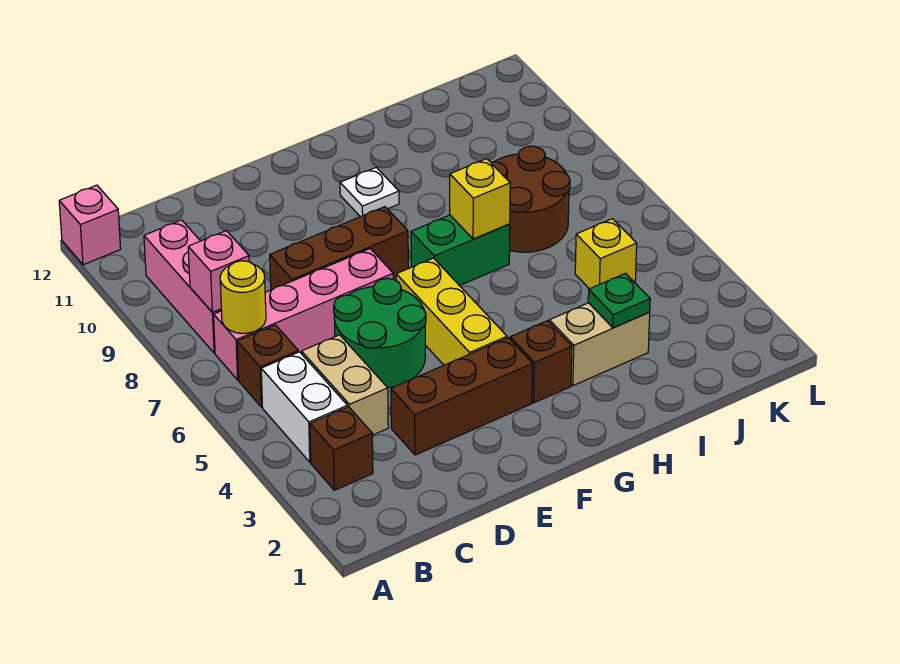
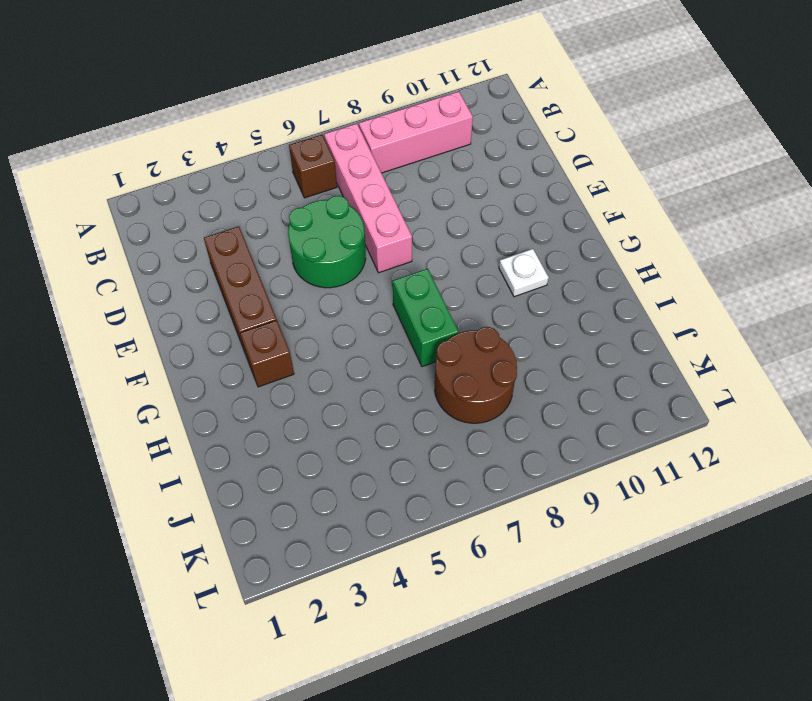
none -> pink brick A12 level 1
none -> brown brick B3 level 1
none -> white brick B4:B5 level 1

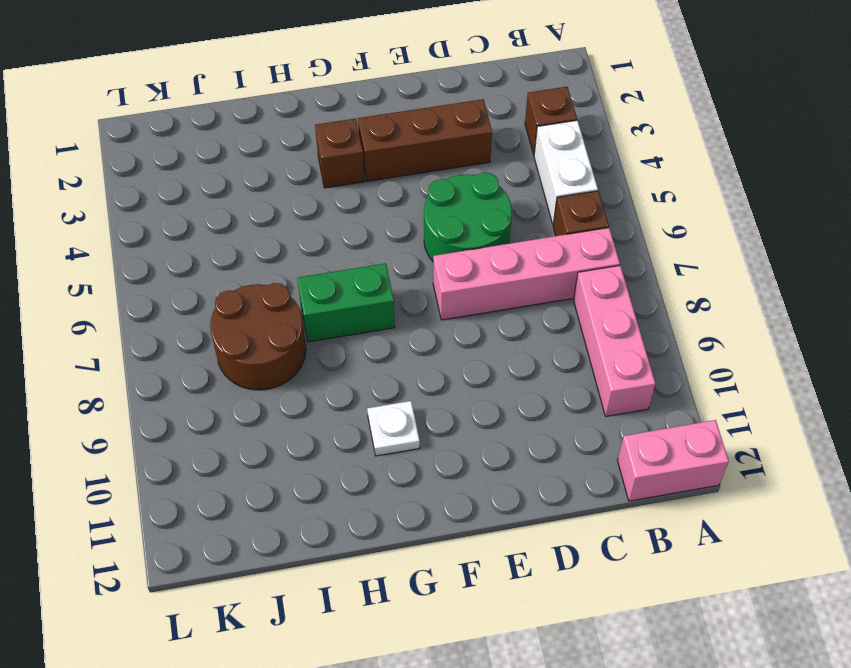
pink brick A12:B12 level 1 -> pink brick A12 level 1
none -> tan brick C4:C5 level 1
none -> brown brick D8:F8 level 1
none -> yellow brick F4:F6 level 1

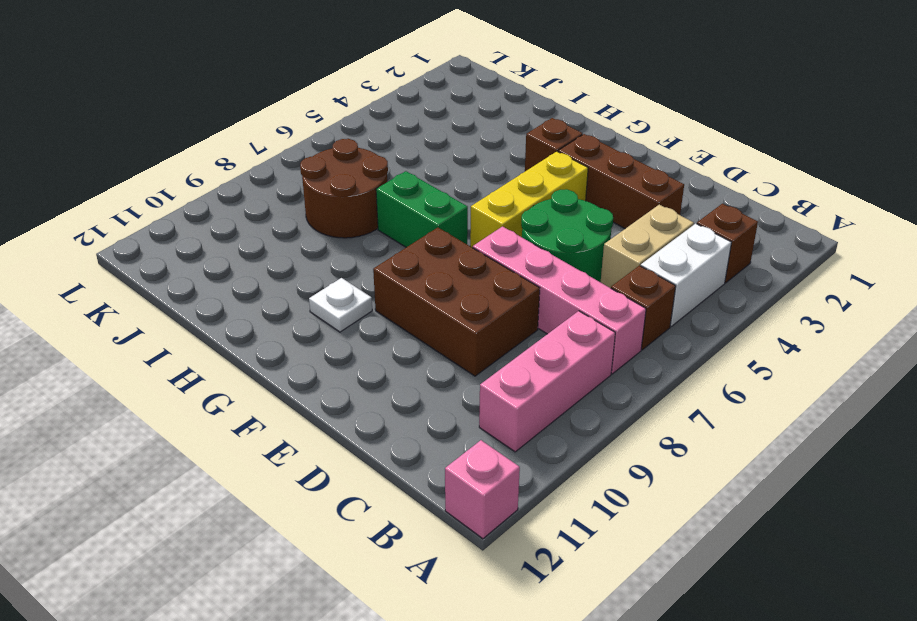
brown brick D8:F9 level 1 -> brown brick D8:F8 level 1
none -> tan brick H3:I3 level 1
none -> yellow brick J5 level 1
none -> yellow round brick B7 level 2

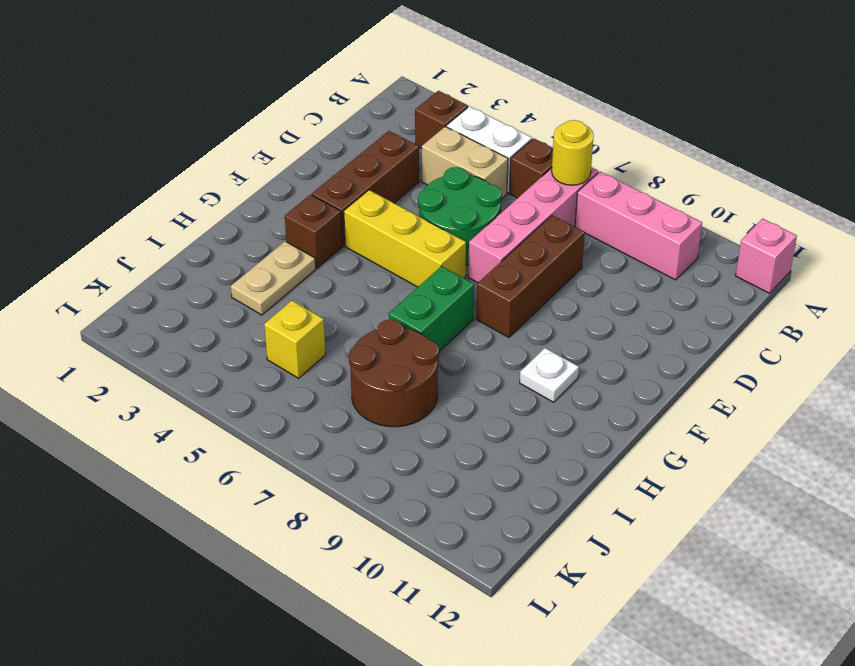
tan plate H3:I3 level 1 -> tan brick H3:I3 level 1
none -> pink brick B8 level 2
none -> yellow brick H7 level 2
none -> green plate I3 level 2

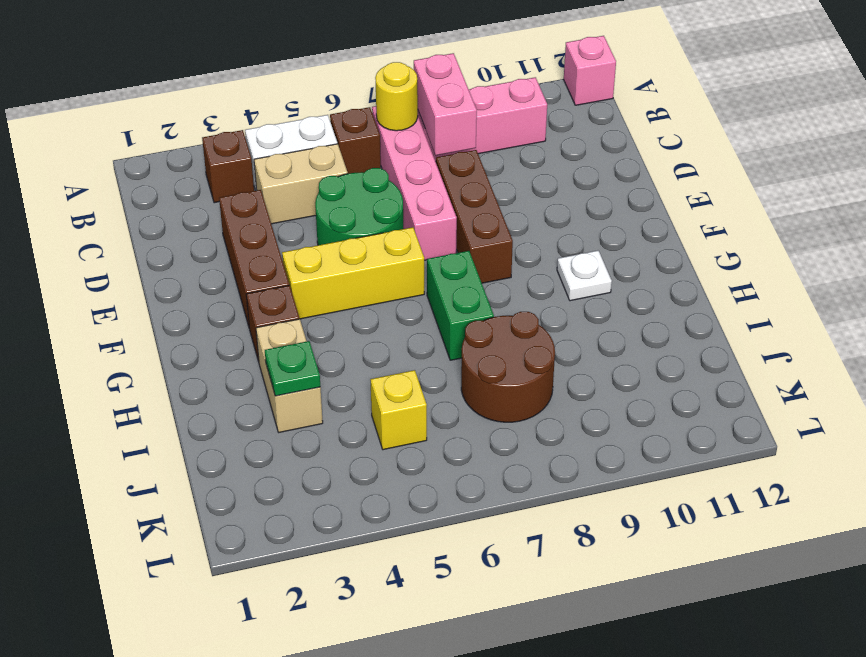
pink brick B8:C8 level 2 -> pink brick B8 level 2
none -> yellow brick H7 level 2

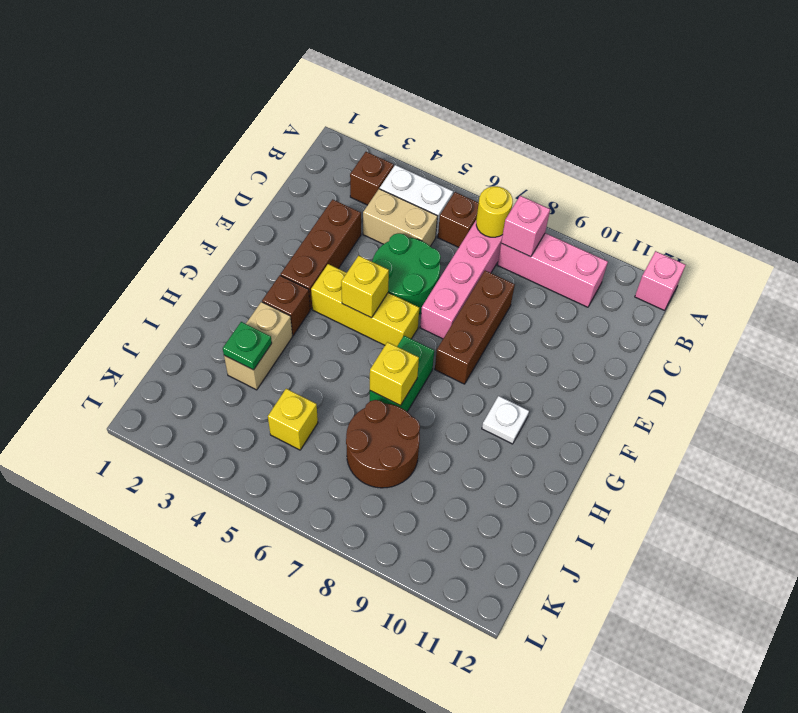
yellow brick F5 level 2 -> none

